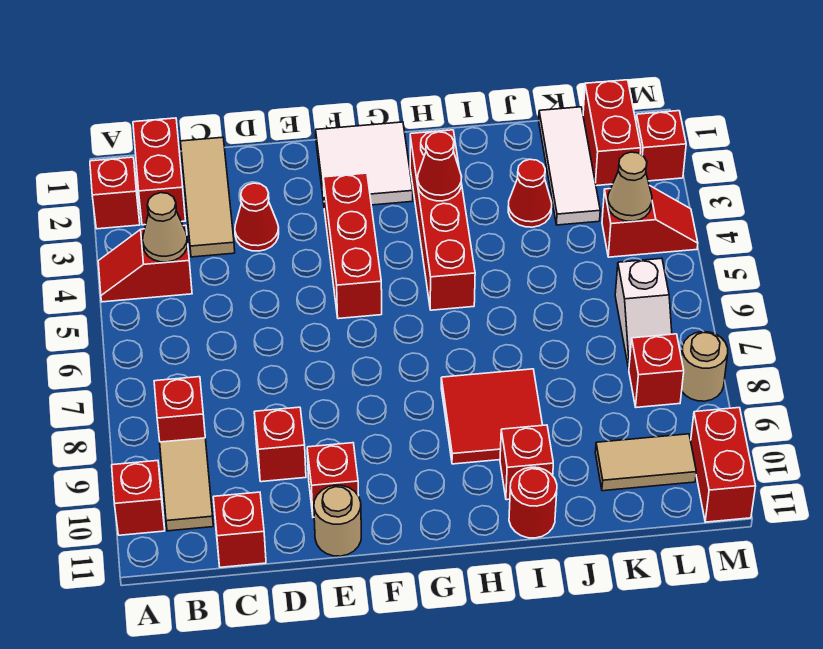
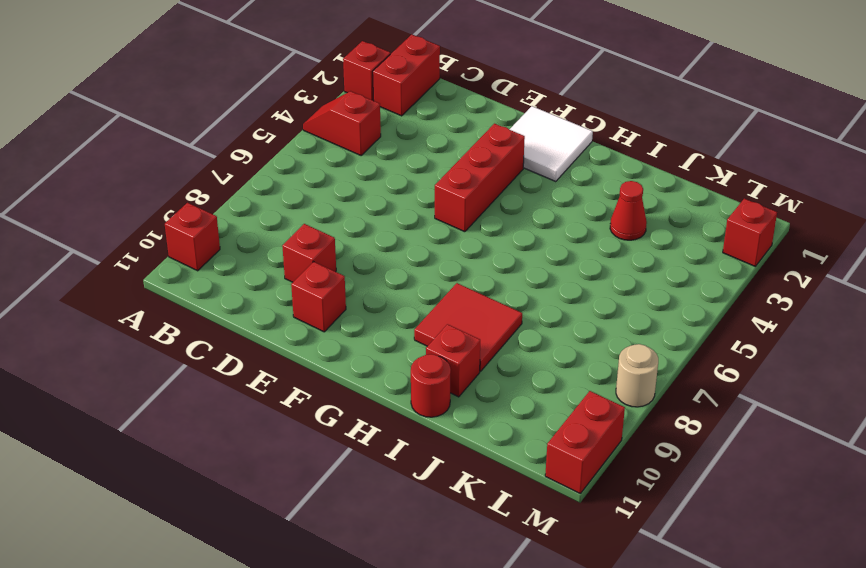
none -> red brick B8 level 1
none -> tan tile B9:B10 level 1
none -> tan tile C1:C3 level 1
none -> red brick C11 level 1

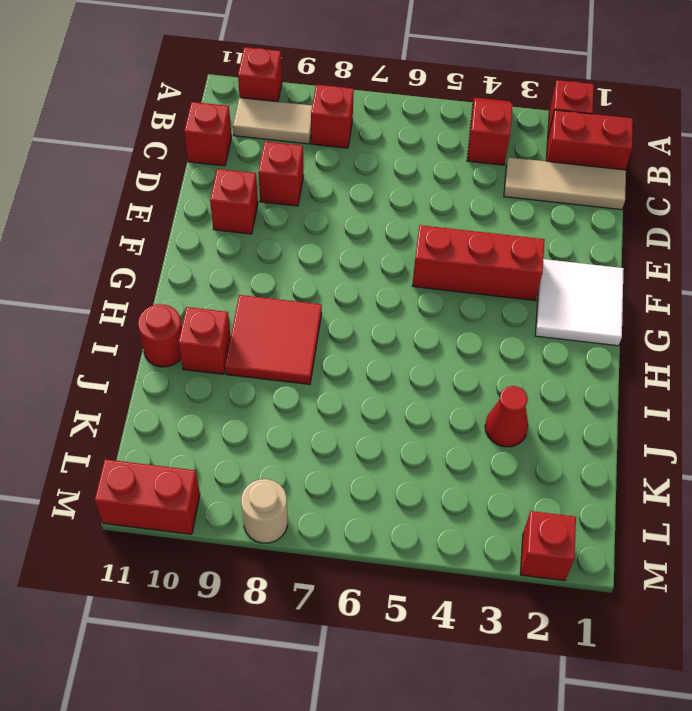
none -> red cone D3 level 1
none -> tan round brick E11 level 1
none -> red brick H2:H5 level 1
none -> white tile K1:K3 level 1

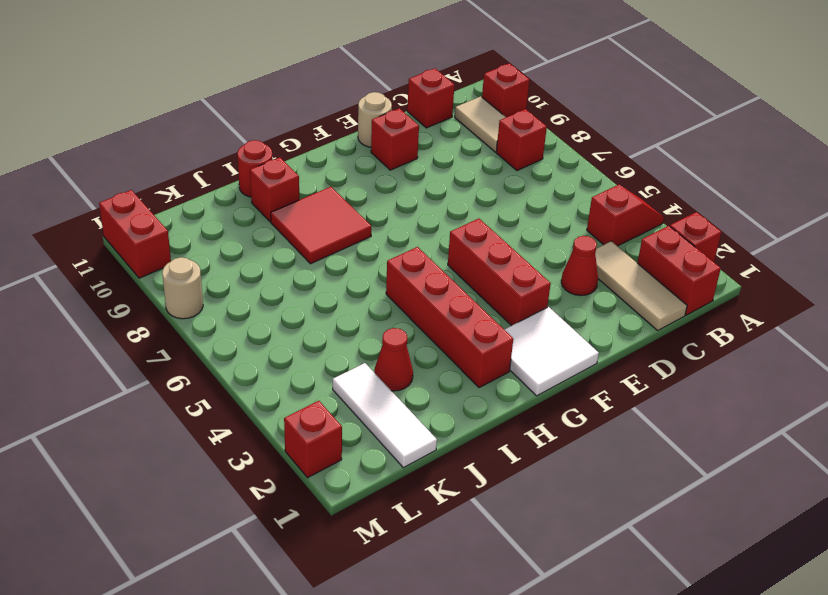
none -> red brick D9 level 1
none -> tan tile K10:L10 level 1
none -> red brick L1:L2 level 1
none -> red slope L4:M4 level 1 top L

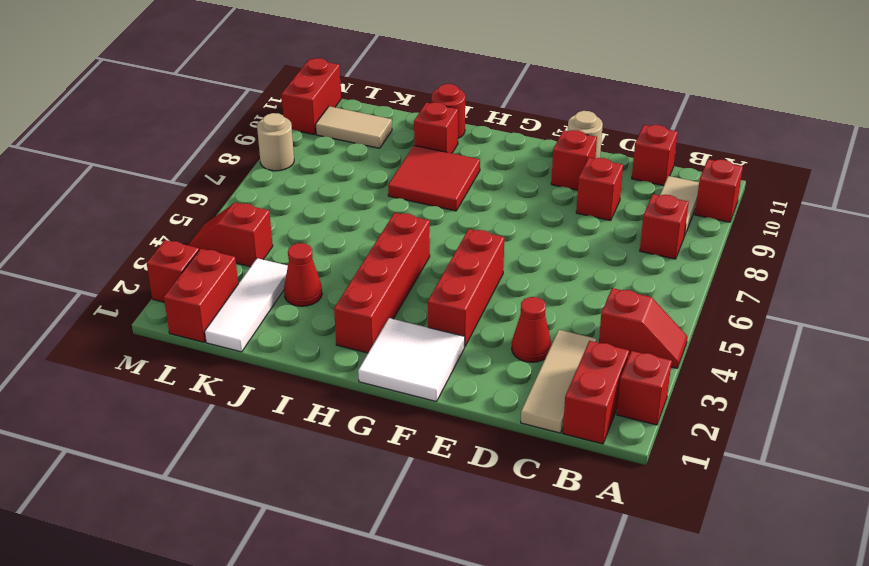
none -> white slope L6:L7 level 1 top 6
none -> red brick L8 level 1
none -> tan cone B4 level 2
none -> red cone H3 level 2

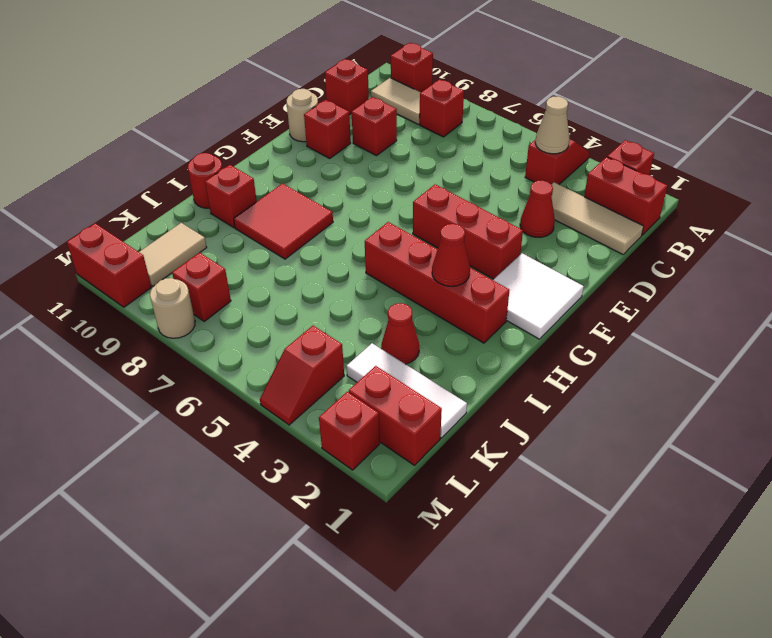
none -> white slope L6:L7 level 1 top 6
none -> tan cone L4 level 2

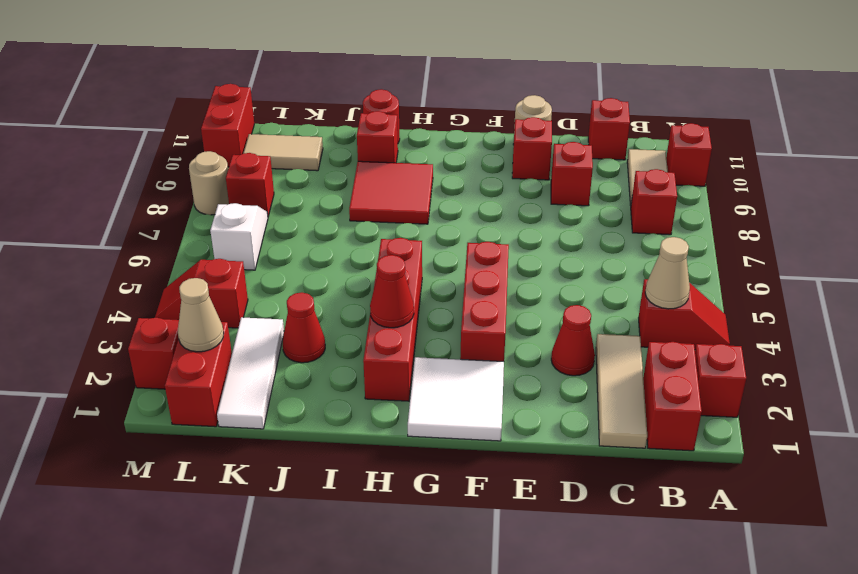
tan cone L2 level 2 -> tan cone L4 level 2

